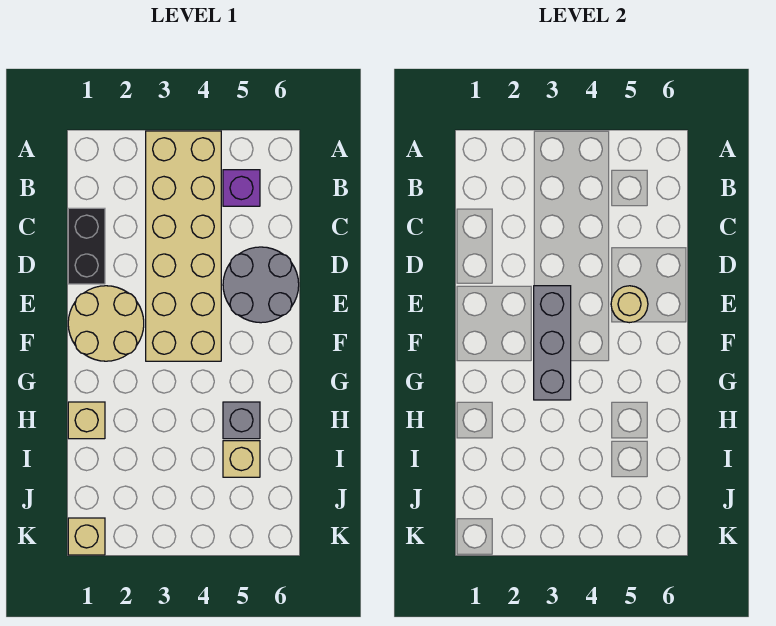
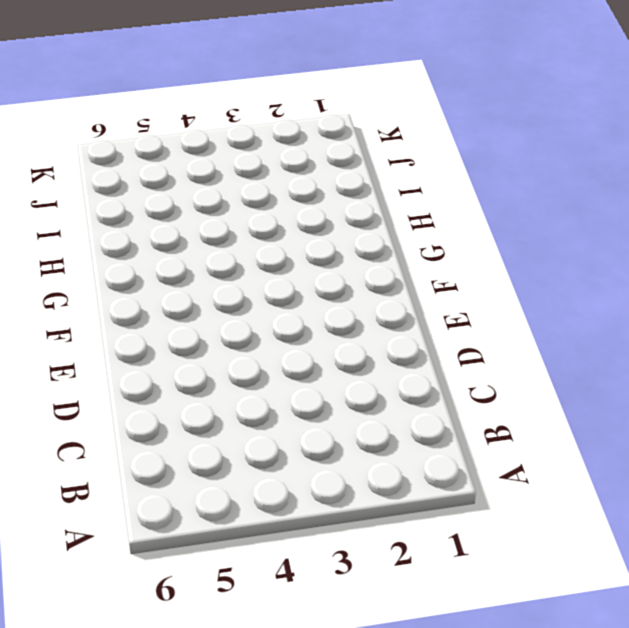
none -> tan brick A3:F4 level 1
none -> purple brick B5 level 1

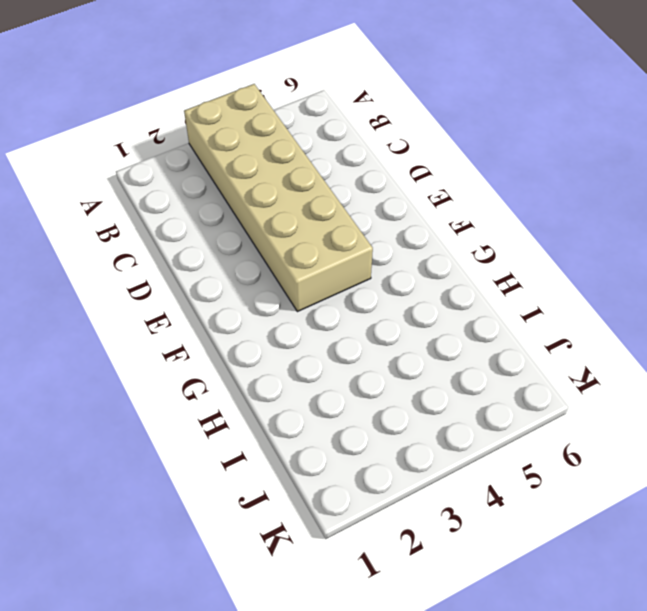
none -> purple brick B5 level 1
none -> black brick C1:D1 level 1

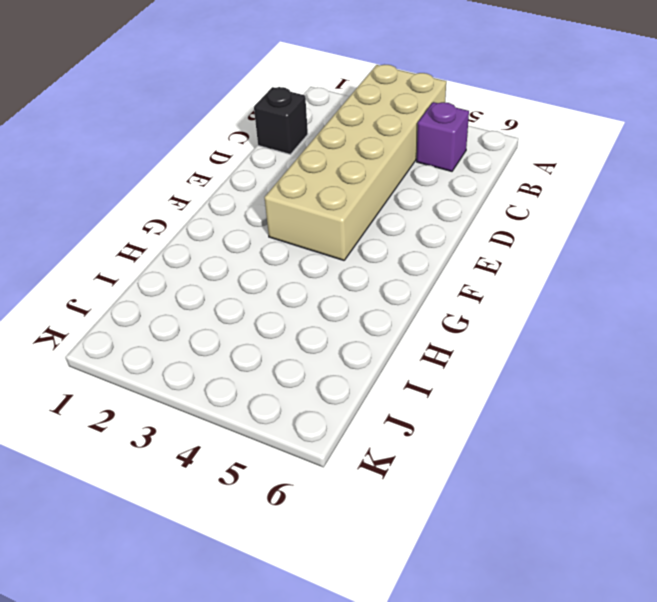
black brick C1 level 1 -> black brick C1:D1 level 1
none -> grey round brick D5:E6 level 1
none -> tan round brick E1:F2 level 1

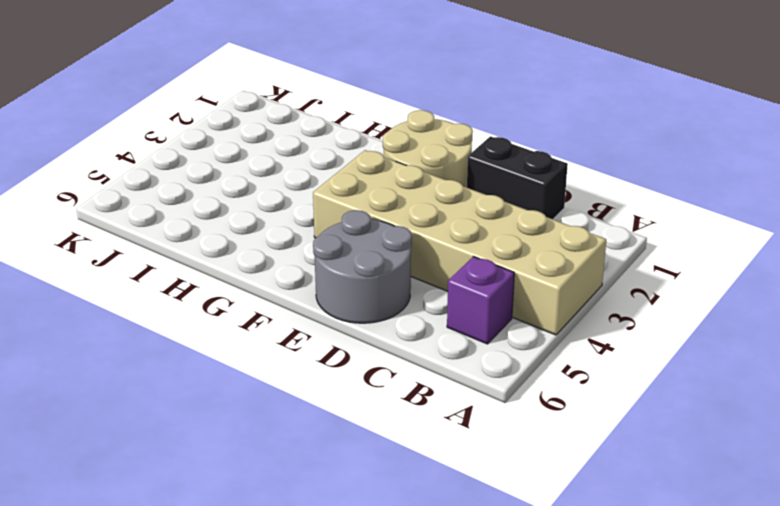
none -> tan brick H1 level 1
none -> grey brick H5 level 1

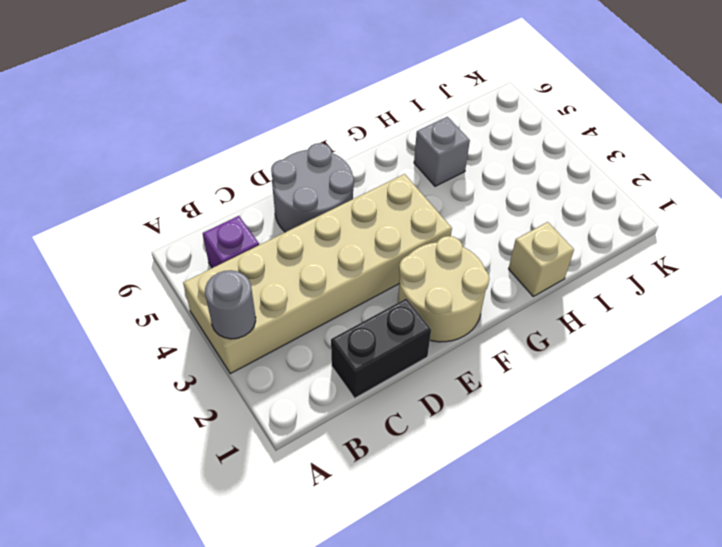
grey round brick A3 level 2 -> none
none -> tan brick I5 level 1
none -> tan brick K1 level 1

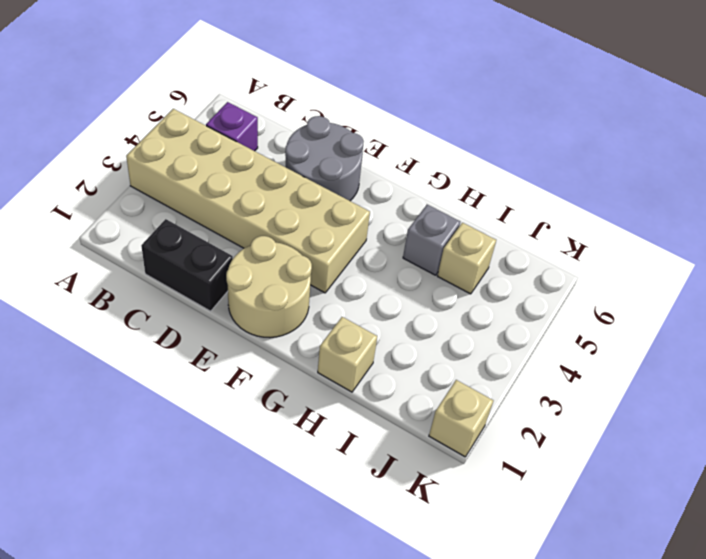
none -> grey brick E3:G3 level 2
none -> tan round brick E5 level 2

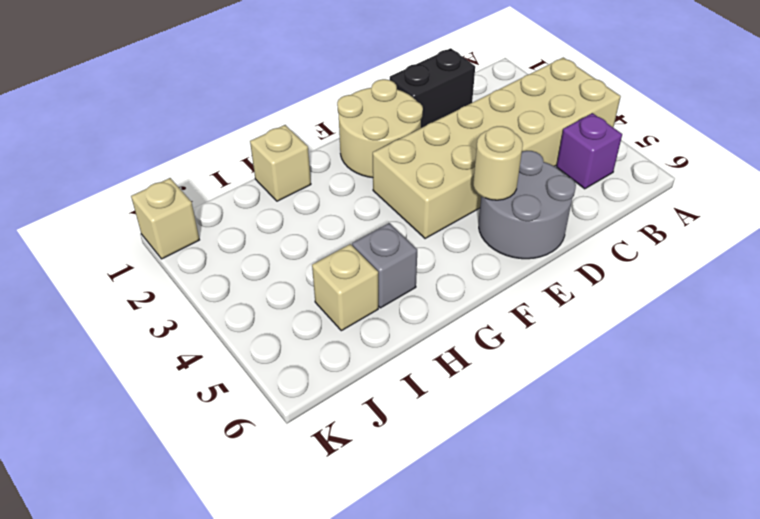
none -> grey brick E3:G3 level 2

